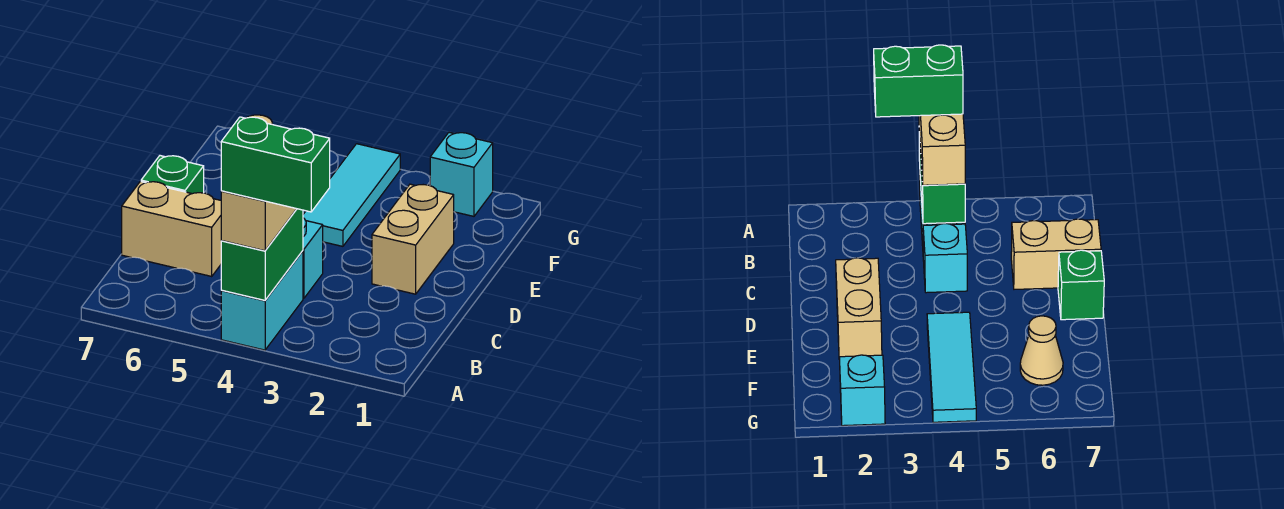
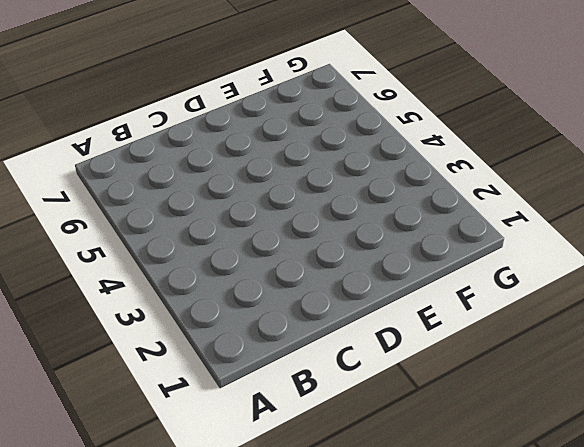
none -> cyan brick A4:B4 level 1
none -> cyan brick C4 level 1

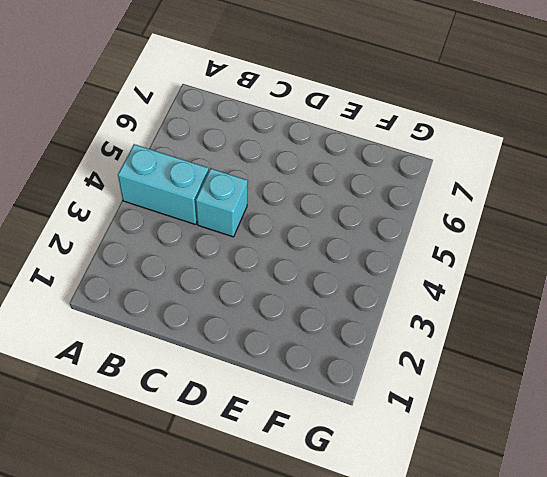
none -> tan brick C6:C7 level 1
none -> tan brick D2:E2 level 1

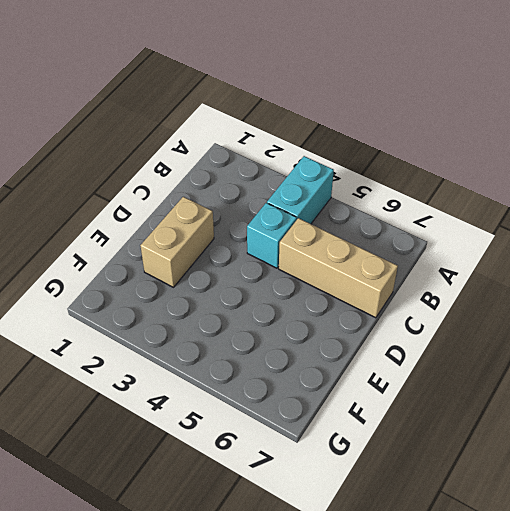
tan brick C5:C7 level 1 -> tan brick C6:C7 level 1
none -> green brick D7 level 1
none -> cyan tile E4:G4 level 1

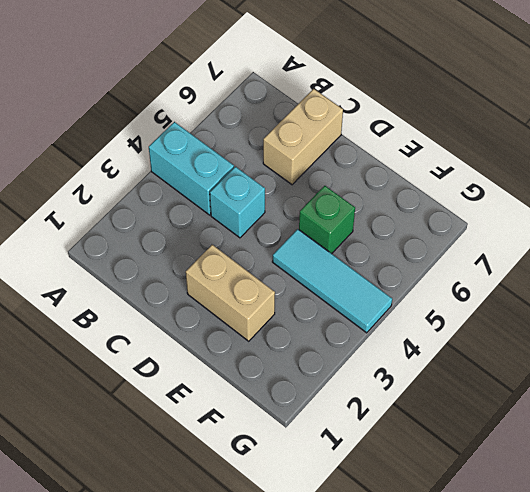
green brick E5 level 1 -> green brick D7 level 1
none -> tan cone F6 level 1
none -> cyan brick G2 level 1

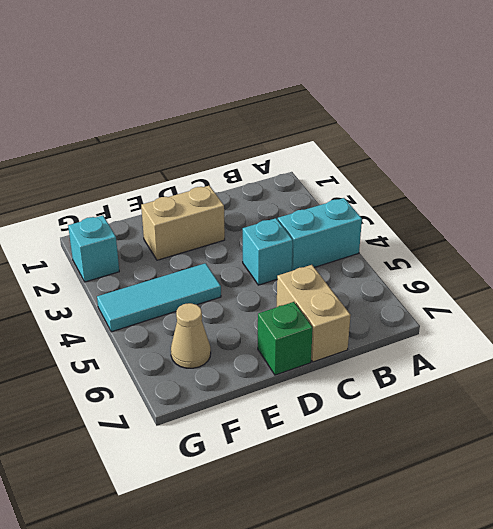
none -> green brick A4:B4 level 2
none -> tan brick A4:B4 level 3

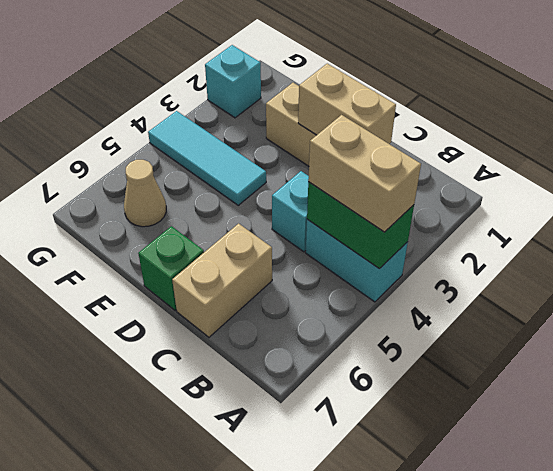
tan brick C2:D2 level 2 -> none
none -> green brick A3:A4 level 4

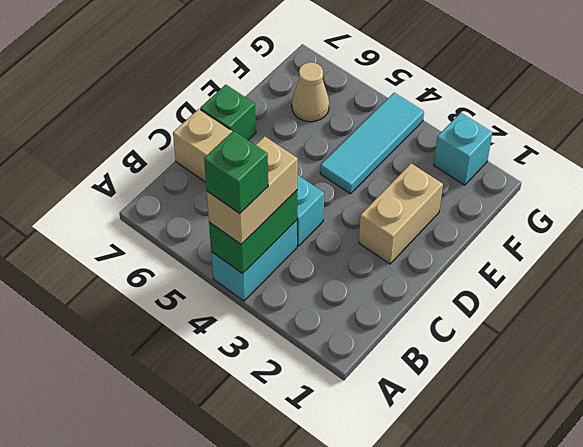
green brick A4 level 4 -> green brick A3:A4 level 4

